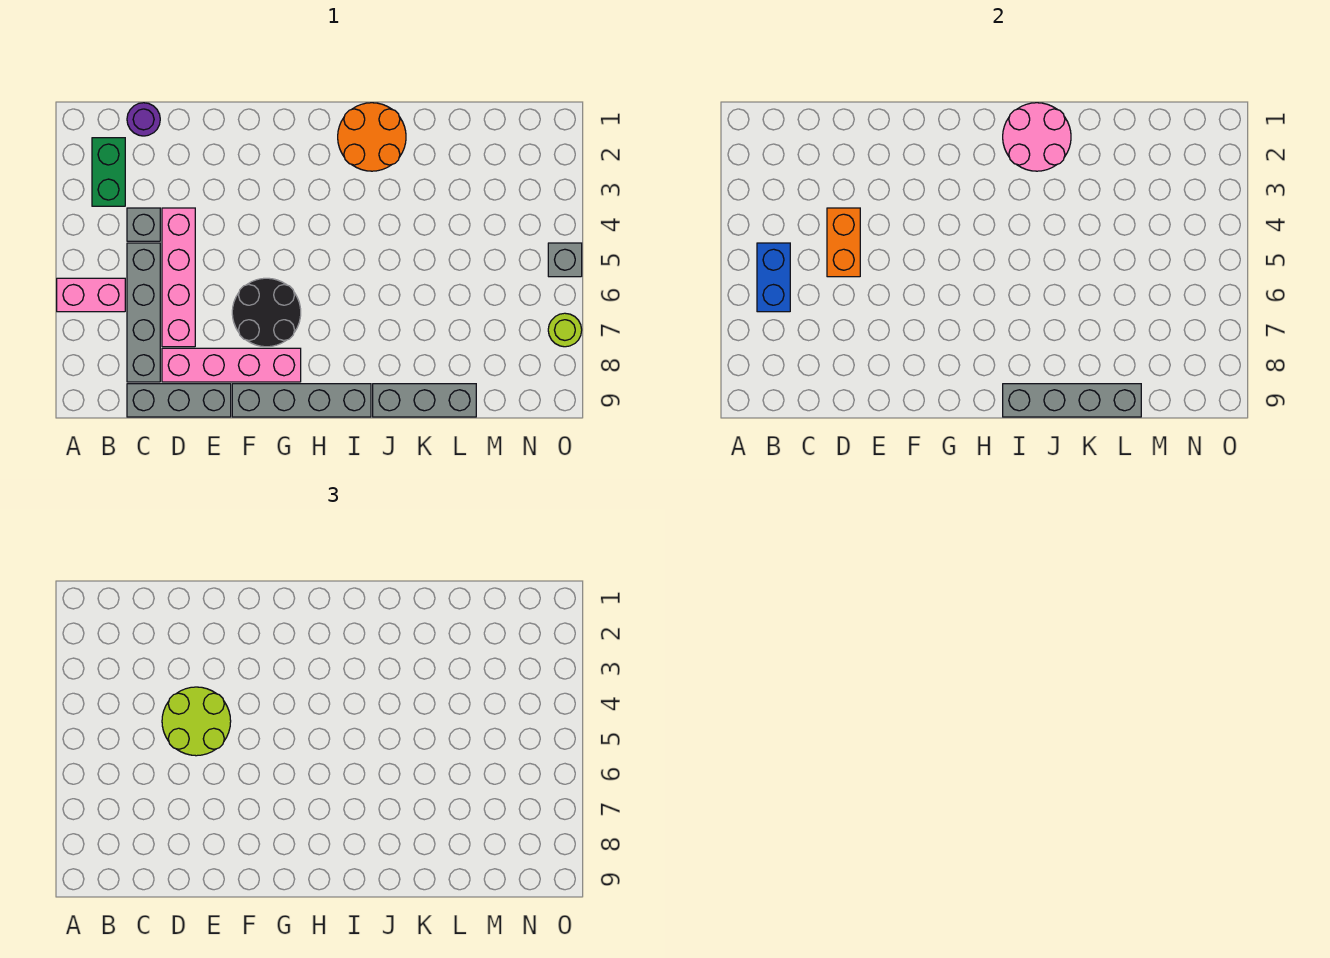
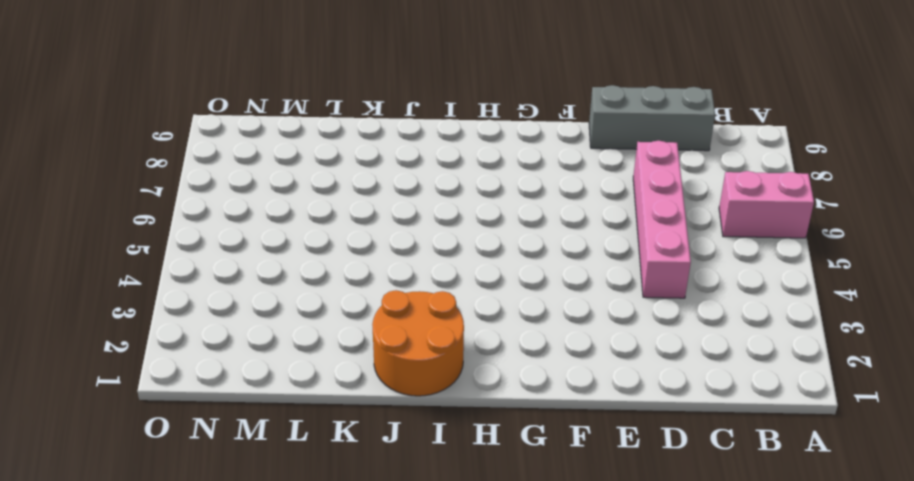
none -> green brick B2:B3 level 1
none -> purple round brick C1 level 1
none -> grey brick C4 level 1

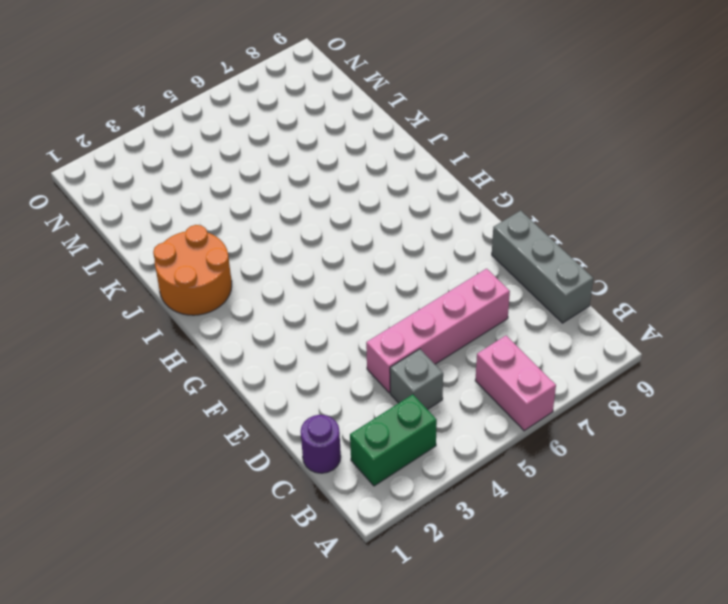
none -> grey brick C5:C8 level 1
none -> pink brick D8:G8 level 1
none -> black round brick F6:G7 level 1

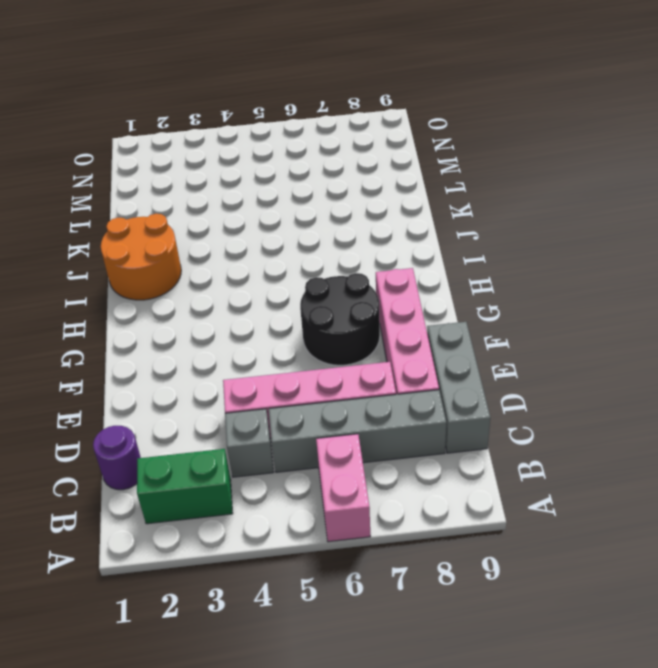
none -> grey brick F9:I9 level 1
none -> grey brick J9:L9 level 1
none -> grey brick O5 level 1

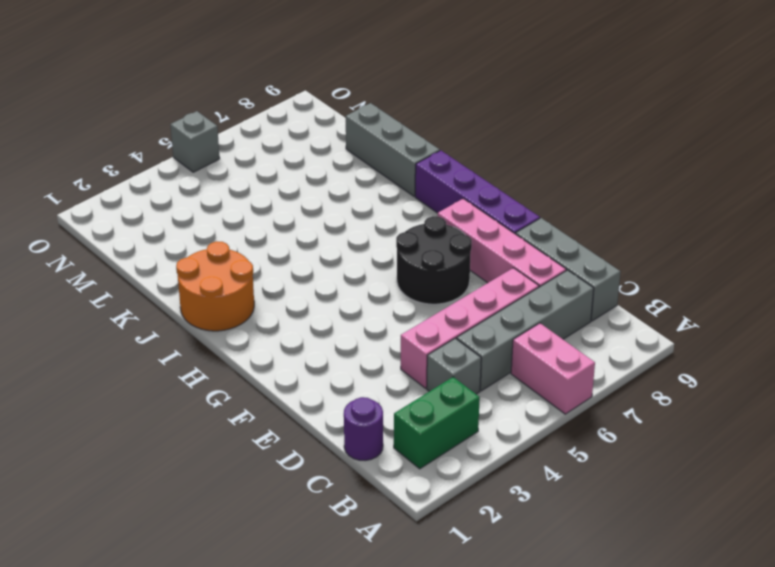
purple brick F9:I9 level 1 -> grey brick F9:I9 level 1
none -> lime round brick O7 level 1
none -> blue brick B5:B6 level 2
none -> orange brick D4:D5 level 2

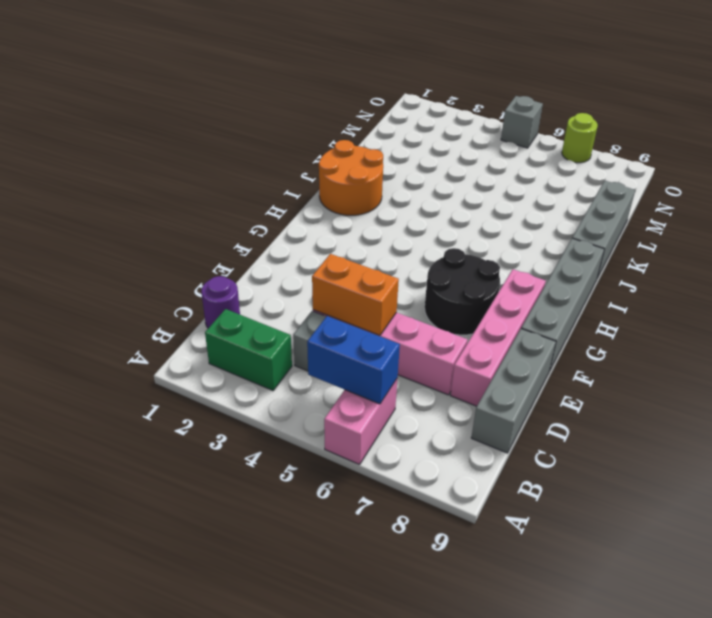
none -> grey brick C5:C8 level 1
none -> pink round brick I1:J2 level 2
none -> grey brick I9:L9 level 2

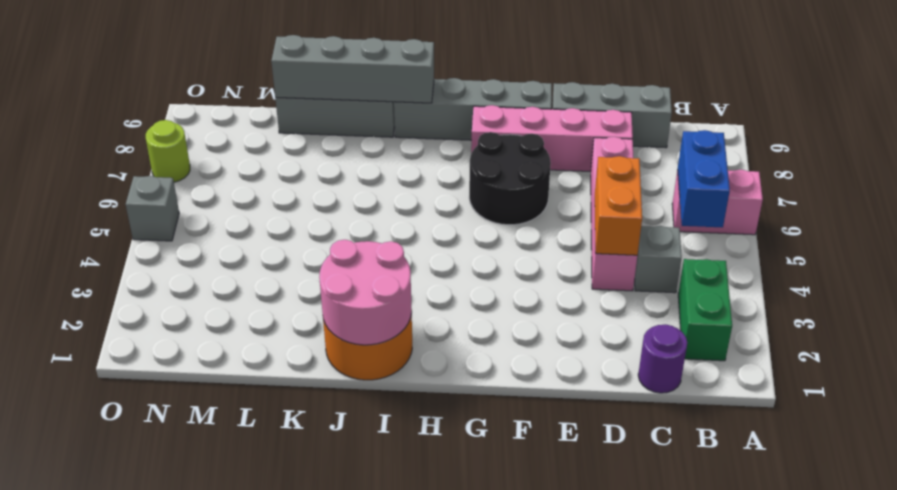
none -> grey brick C5:C8 level 1
none -> lime round brick D4:E5 level 3

